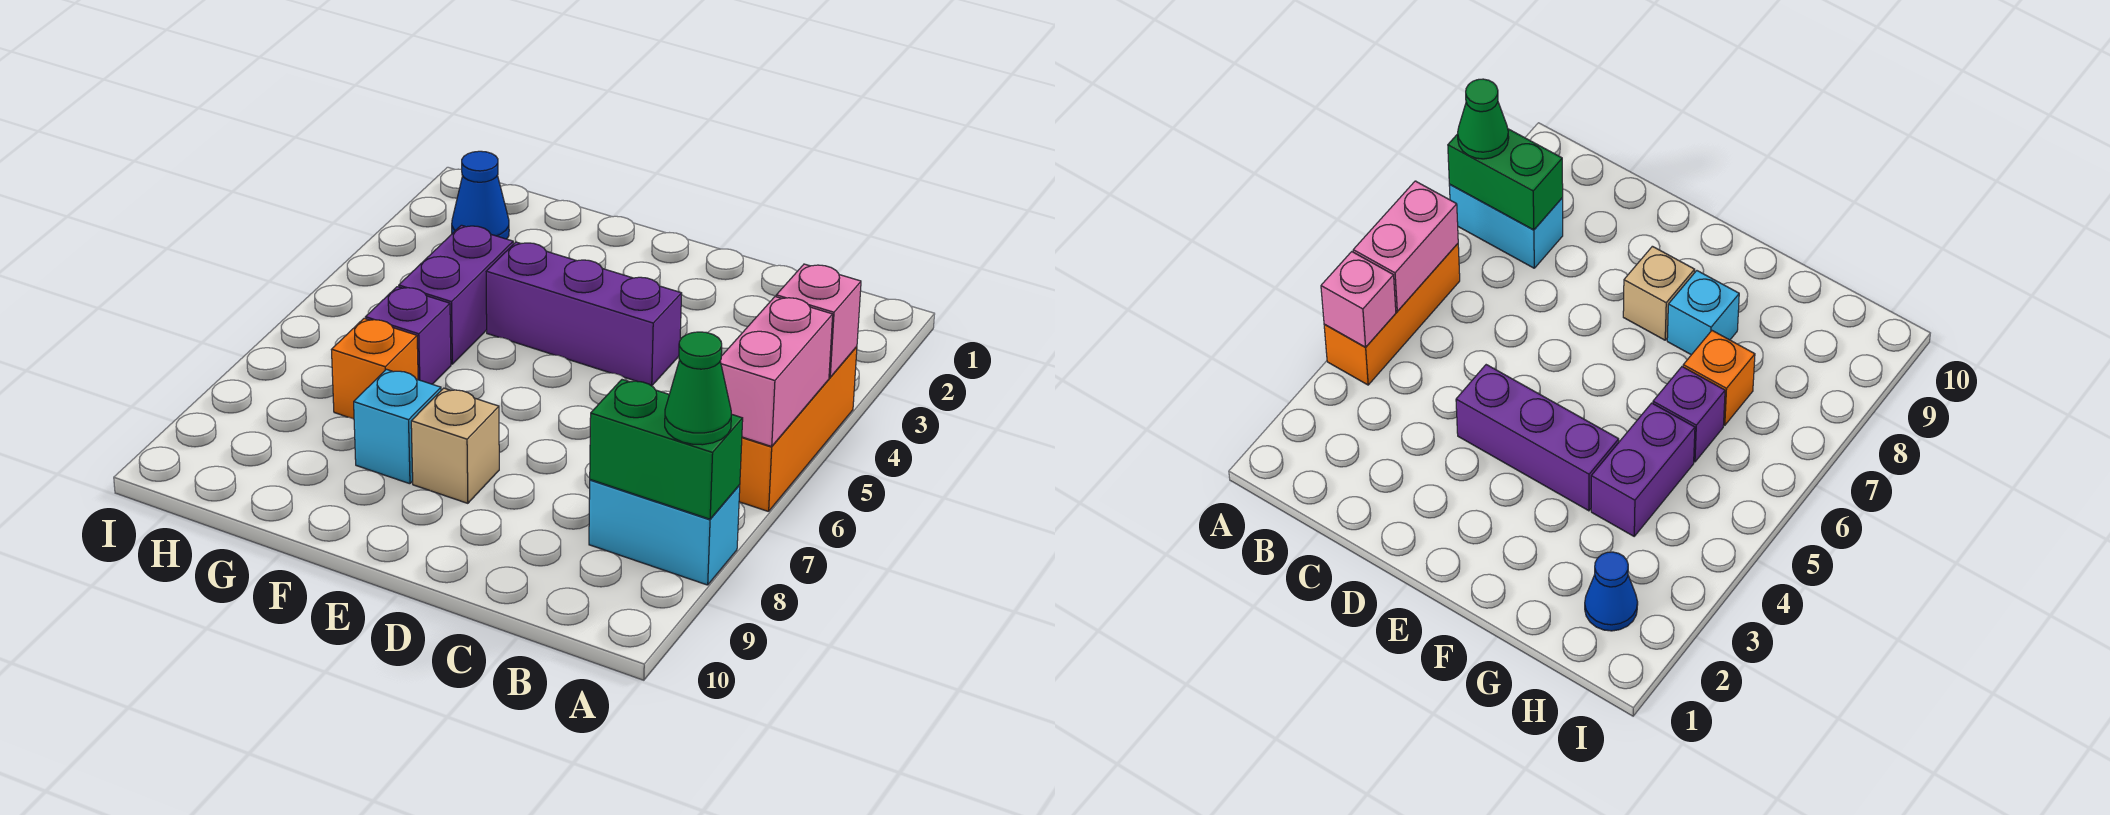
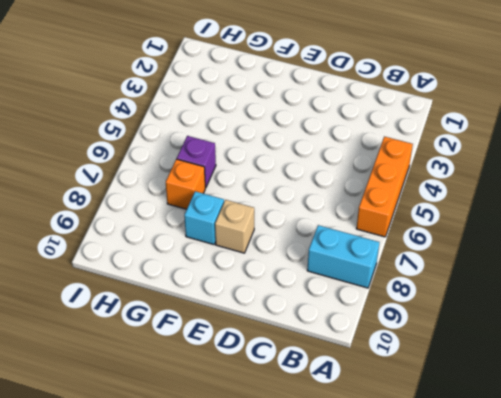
none -> purple brick D4:F4 level 1
none -> purple brick G4:G5 level 1
none -> blue cone H2 level 1

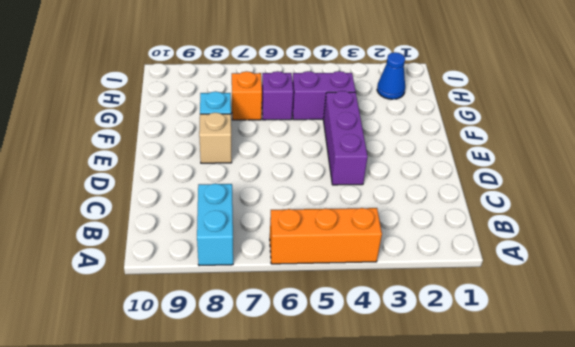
none -> pink brick A4 level 2
none -> pink brick A5:A6 level 2
none -> green brick A8:B8 level 2

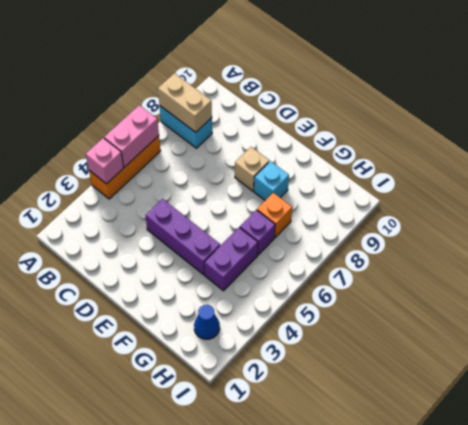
tan brick A8:B8 level 2 -> green brick A8:B8 level 2
none -> green cone A8 level 3

